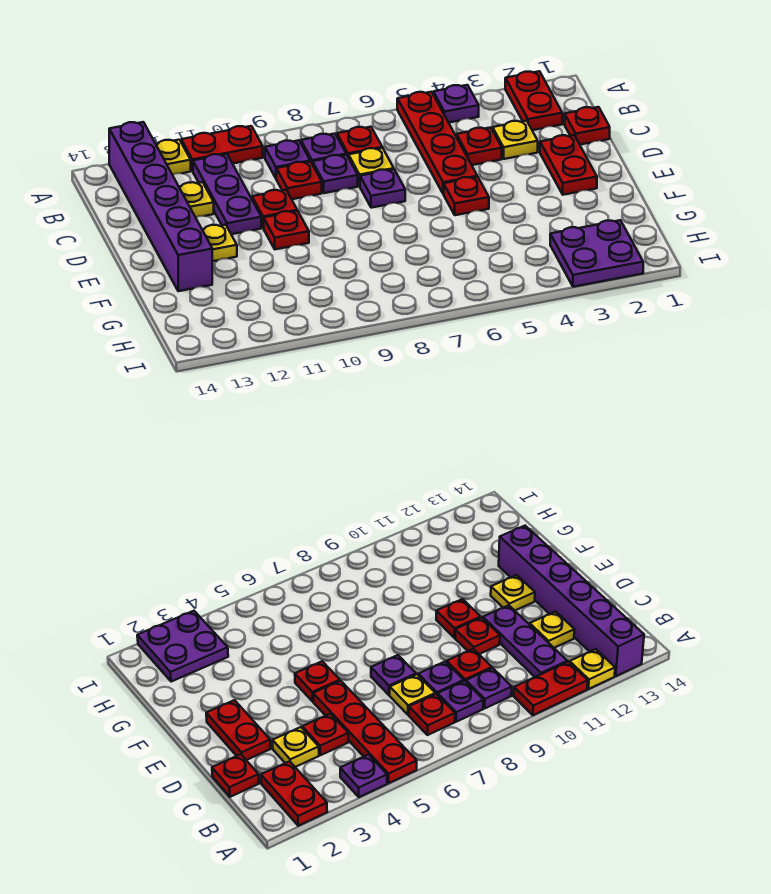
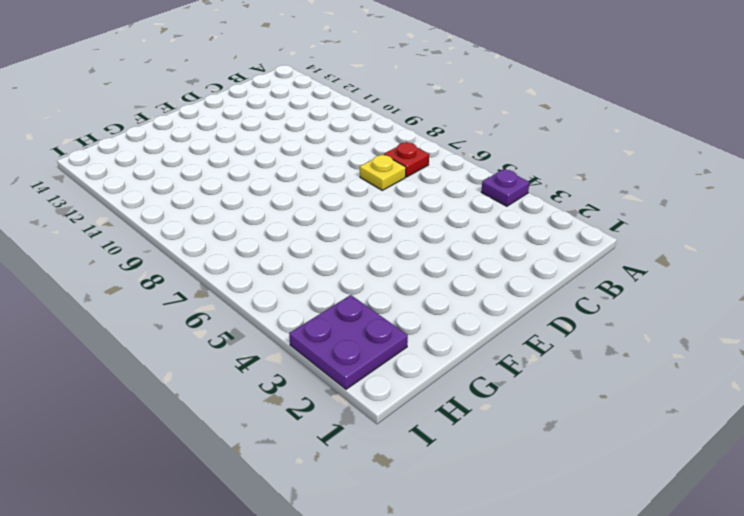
none -> red plate A2:B2 level 1
none -> red plate A5:D5 level 1
none -> red plate A10:A11 level 1

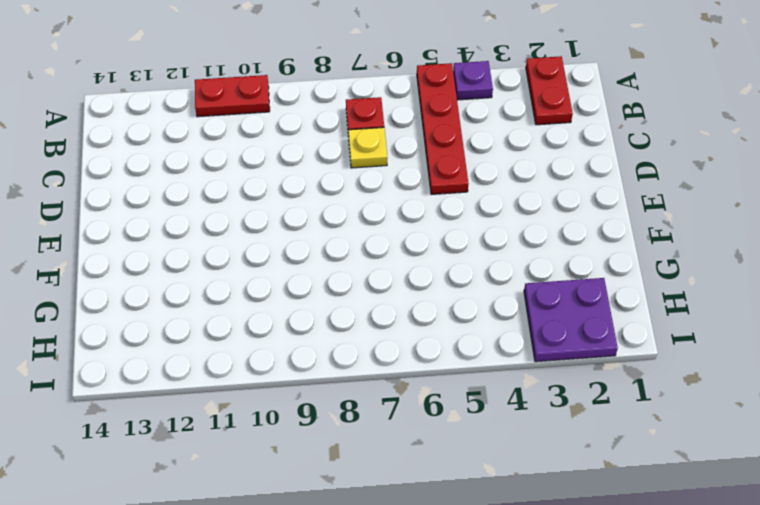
none -> yellow plate A12 level 1
none -> purple brick A13:F13 level 1
none -> purple plate B8 level 1

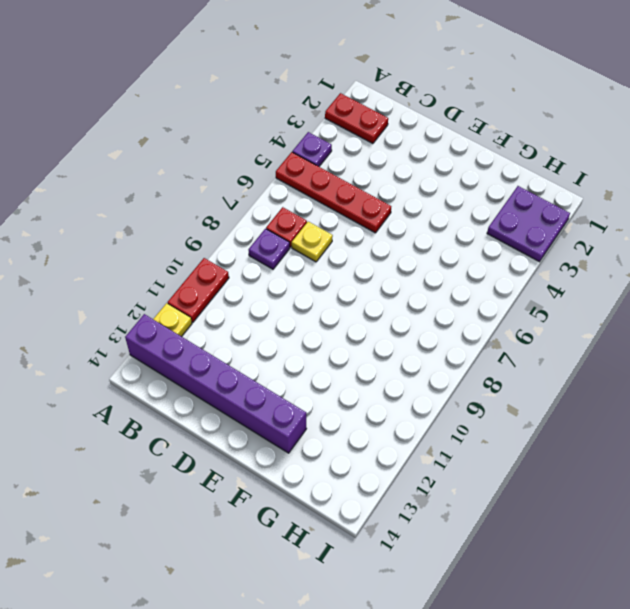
none -> purple plate B9 level 1
none -> purple plate B11:D11 level 1
none -> red plate C1 level 1

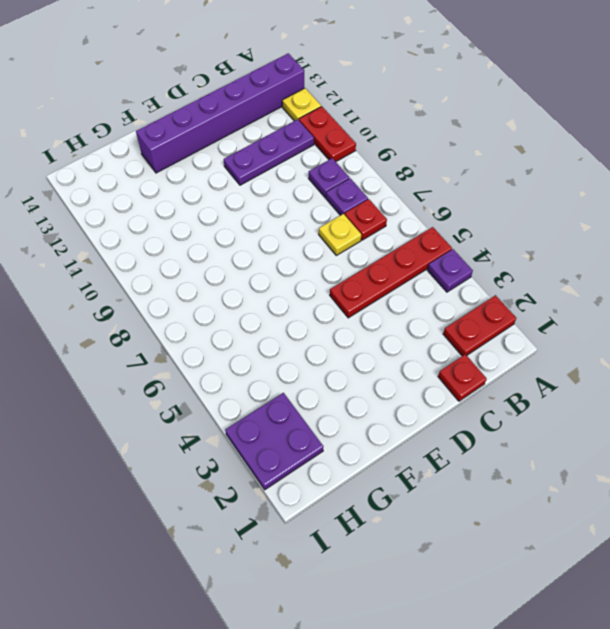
none -> yellow plate C3 level 1
none -> red plate C4 level 1
none -> purple plate C8 level 1

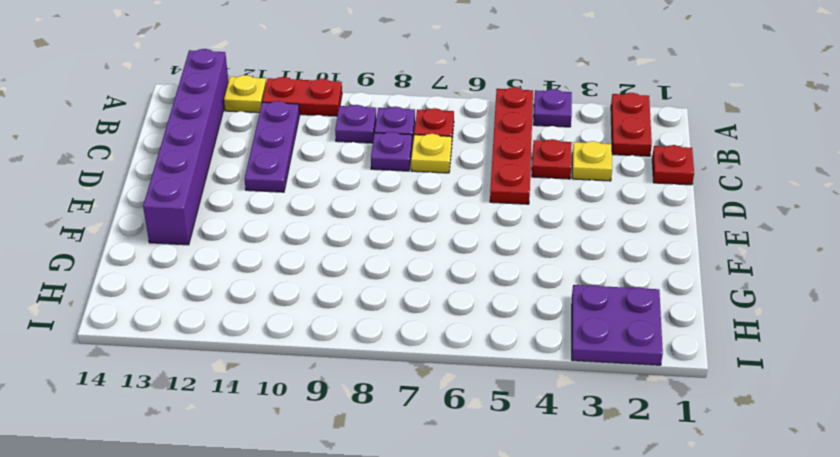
none -> red plate C9 level 1
none -> yellow plate C12 level 1
none -> red plate D2:E2 level 1

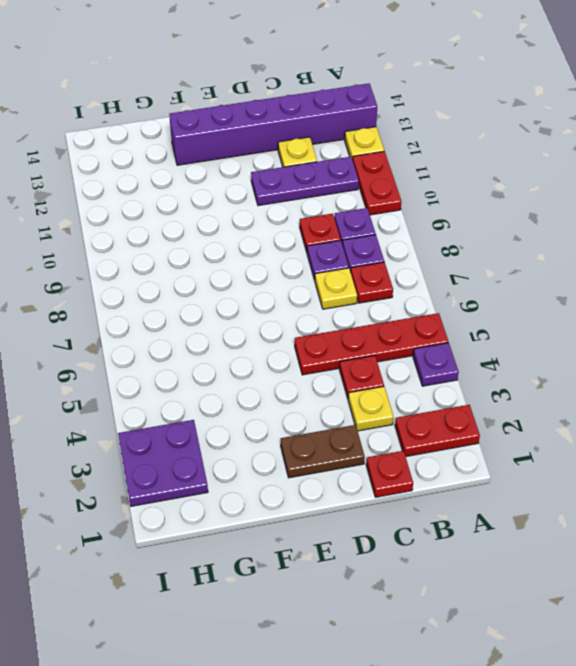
brown plate D2:E2 level 1 -> red plate D2:E2 level 1
none -> purple plate D7 level 1
none -> red plate D10 level 1
none -> red plate E5 level 1

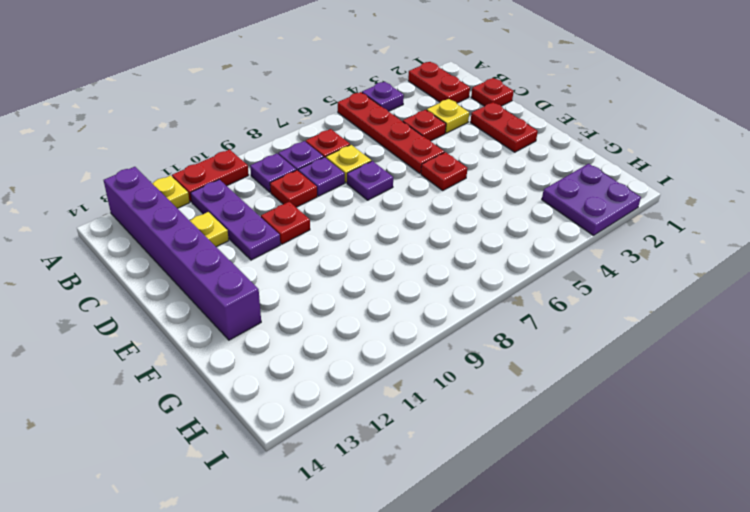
none -> red plate E10 level 1
none -> yellow plate E12 level 1

